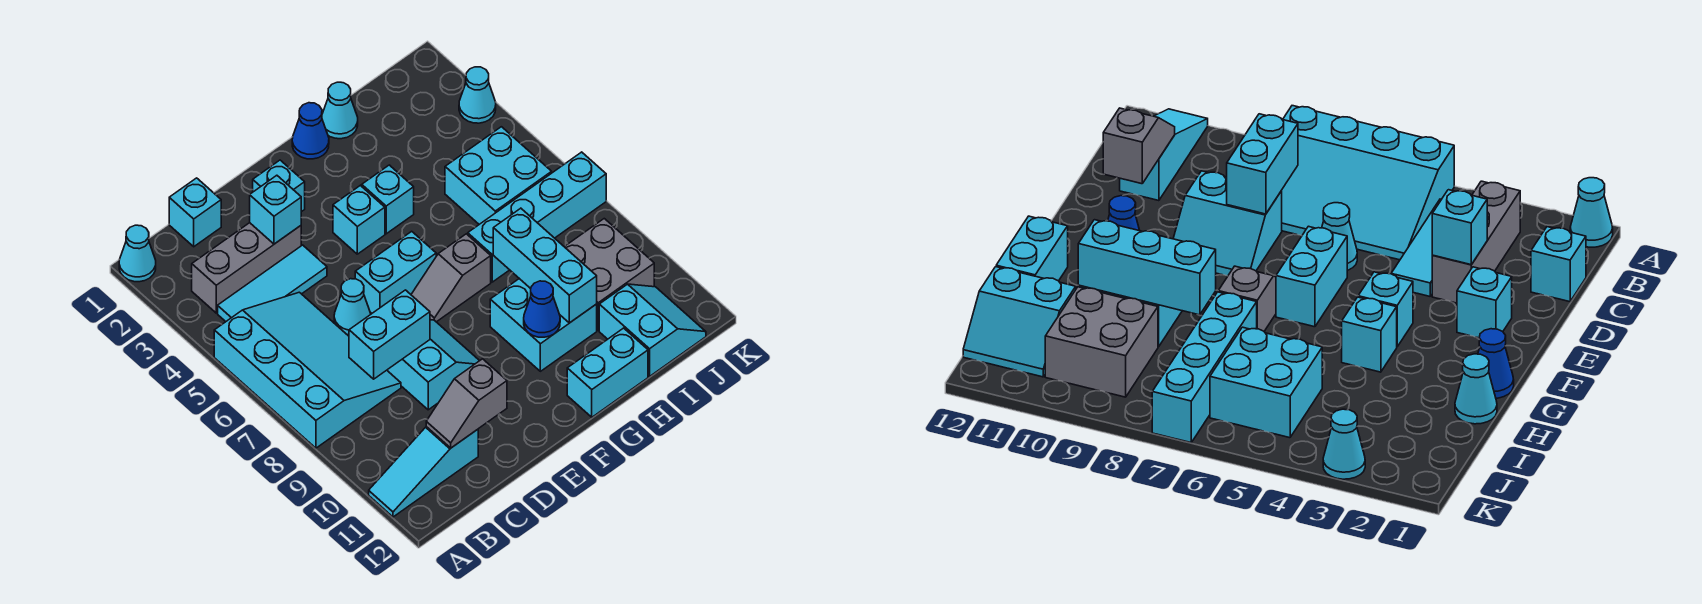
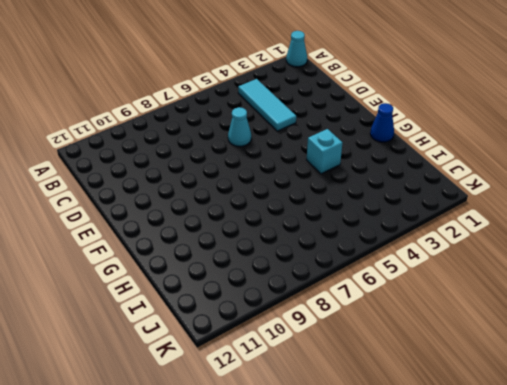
none -> cyan slope A5:C8 level 1 top A
none -> cyan slope A11:C11 level 1 top C
none -> grey brick B3:D3 level 1

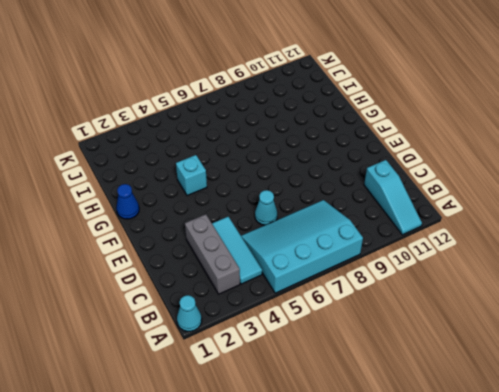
none -> cyan brick C1 level 1
none -> cyan slope D8:E9 level 1 top D
none -> cyan brick E2 level 1

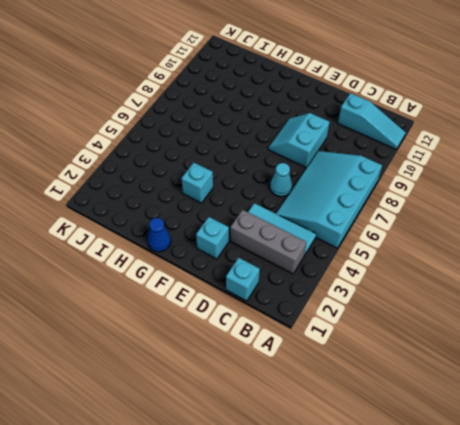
none -> cyan cone A1 level 1
none -> cyan brick E6:F6 level 1
none -> cyan brick F4 level 1

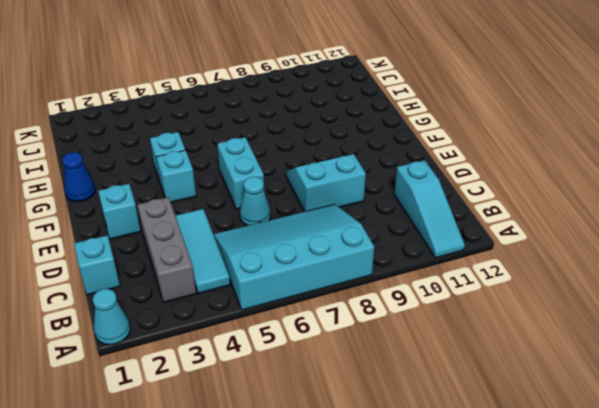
none -> grey slope F7:G7 level 1 top G
none -> cyan brick G9:H10 level 1
none -> cyan brick G12:H12 level 1

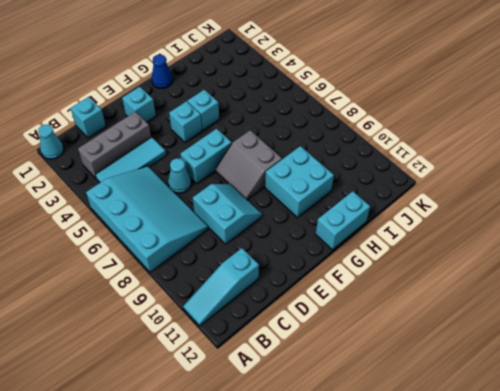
grey slope F7:G8 level 1 top G -> grey slope F7:G7 level 1 top G
none -> cyan cone H1 level 1
none -> cyan brick H7:K7 level 1
none -> cyan brick I5:J6 level 1

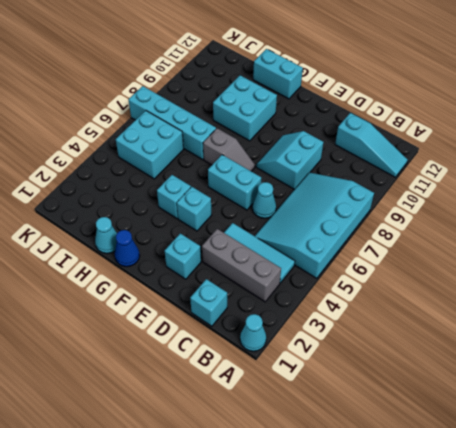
none -> grey brick I9:J10 level 1
none -> cyan slope I11:J12 level 1 top I
none -> cyan cone K3 level 1

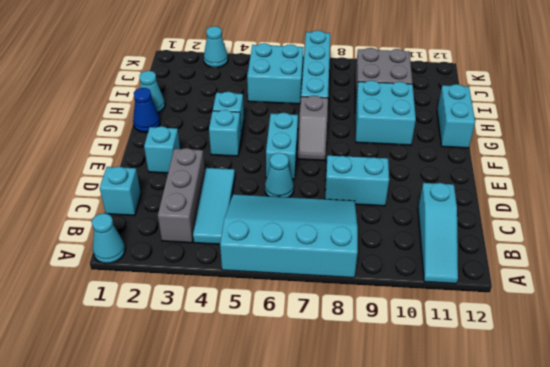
none -> cyan slope I11:J12 level 1 top I
none -> cyan brick C8:D8 level 2
none -> grey slope C11:D11 level 2 top D

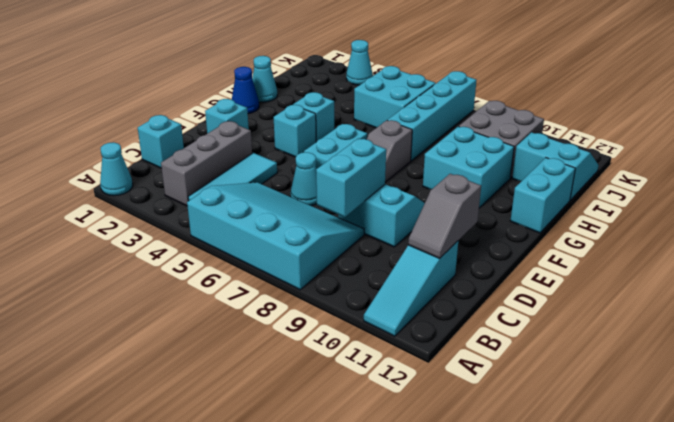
none -> cyan brick D3 level 2
none -> blue cone G10 level 2
none -> cyan brick H8:H10 level 2

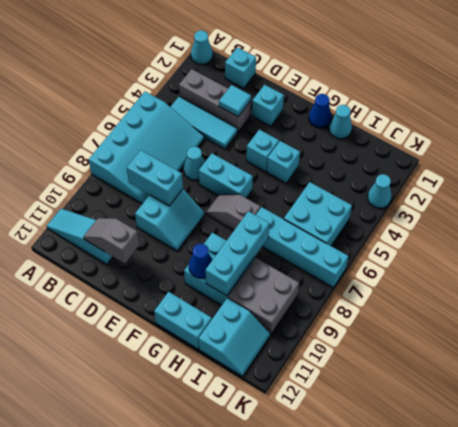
cyan tile D3 level 2 -> cyan brick D3 level 2

